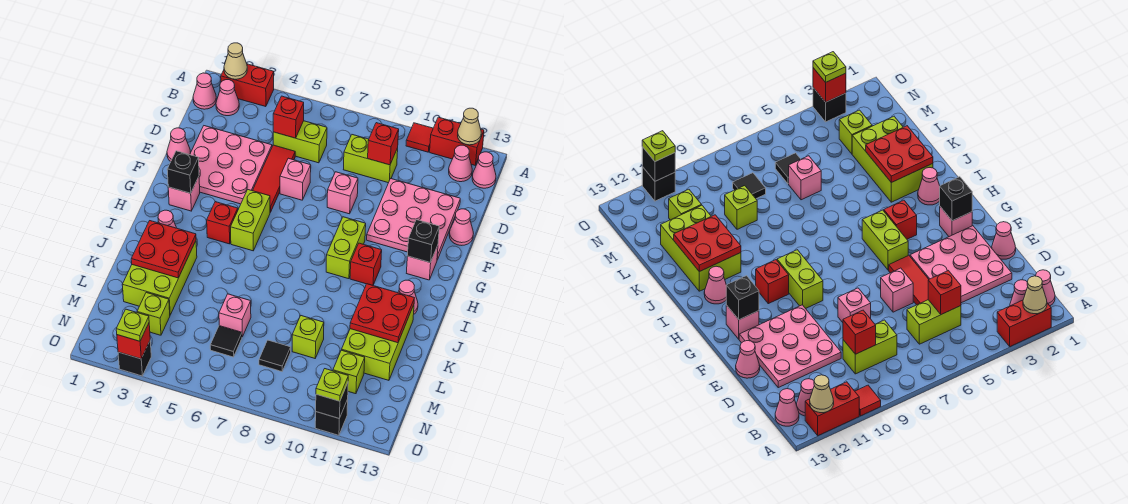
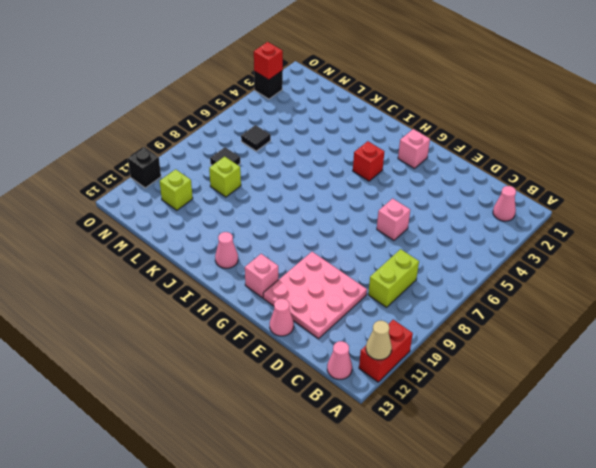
none -> red brick A2:A3 level 1
none -> red tile A10 level 1
none -> pink cone B1 level 1
none -> pink cone B12 level 1

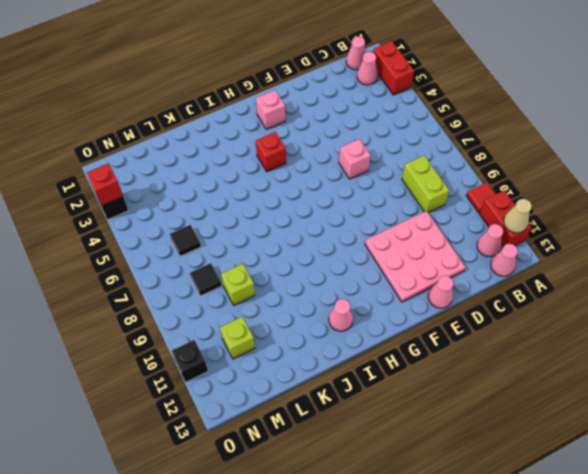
none -> lime brick C5:C6 level 1
none -> pink plate D2:F4 level 1
none -> red tile D5:F5 level 1
none -> pink cone E1 level 1

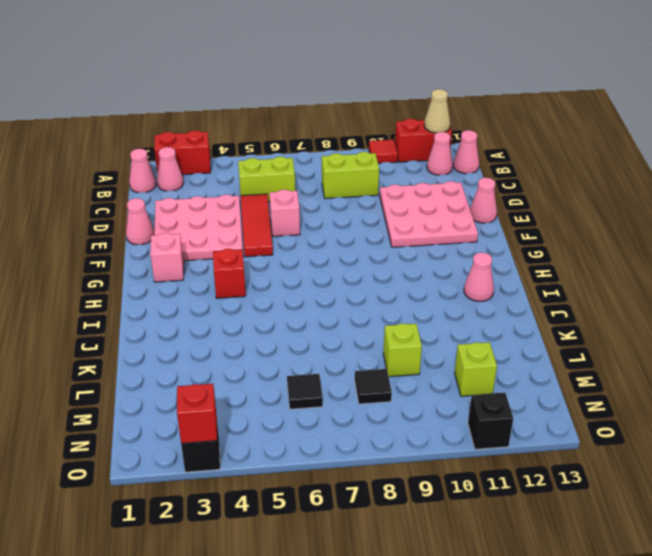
none -> pink brick E8 level 1
none -> lime brick G5:H5 level 1
none -> lime brick G9:H9 level 1
none -> pink brick G12 level 1

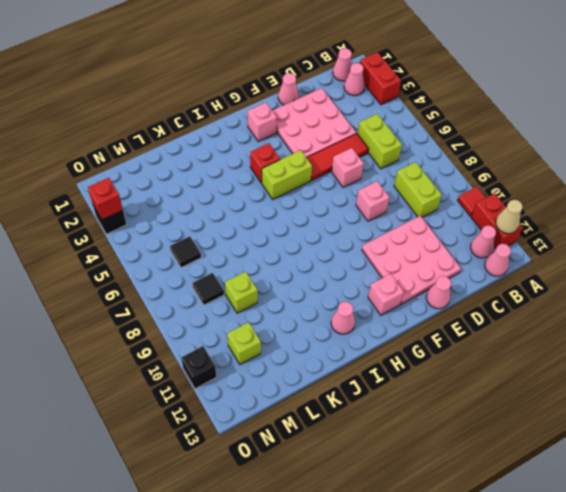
none -> lime brick G9:H9 level 1
none -> red brick H10 level 1
none -> pink cone I2 level 1
none -> lime brick J2:L3 level 1

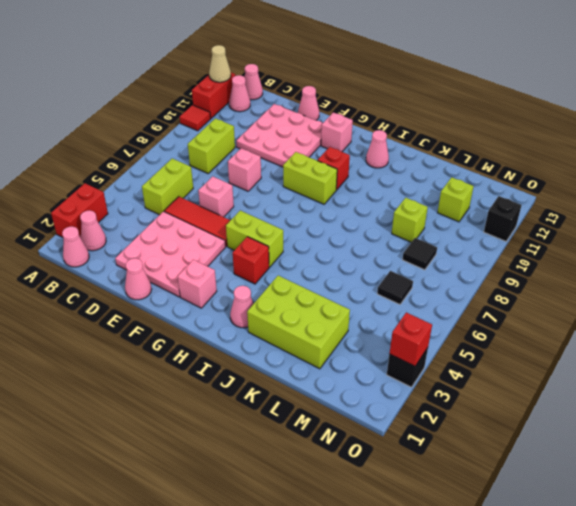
none -> lime brick J11:L12 level 1
none -> pink brick L6 level 1
none -> lime brick M3 level 1
none -> tan cone A2 level 2

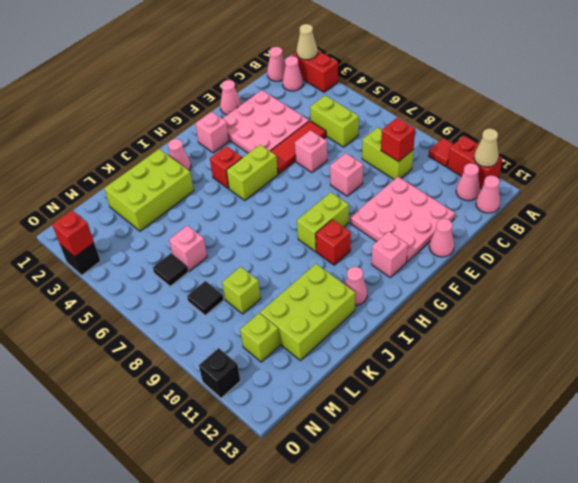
none -> lime brick M3 level 1
none -> red brick C5 level 2
none -> black brick G2 level 2
none -> black brick G12 level 2

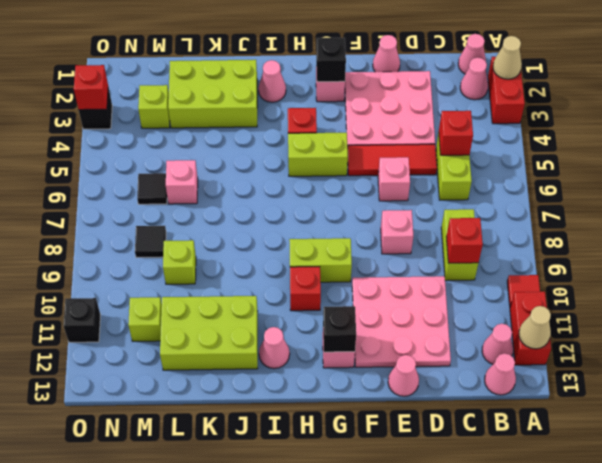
none -> red plate J2:K3 level 2
none -> red plate J11:K12 level 2
none -> black brick O11 level 2
none -> lime plate O3 level 3

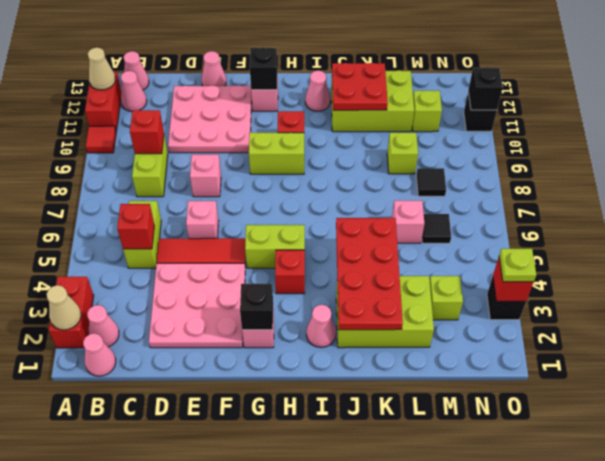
red plate J2:K5 level 2 -> red plate J2:K3 level 2
none -> pink cone E1 level 1
none -> lime plate O11 level 3

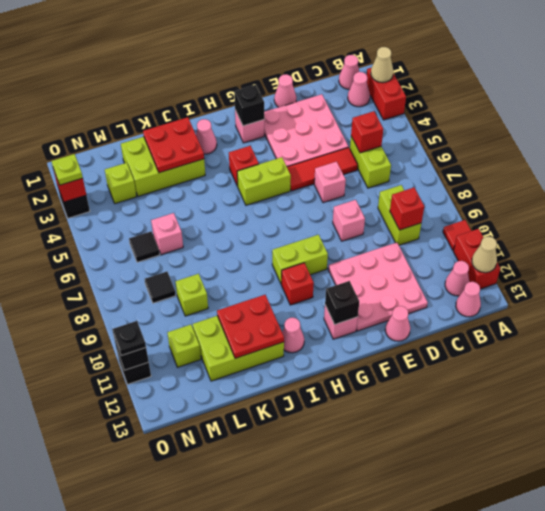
black plate O11 level 3 -> lime plate O11 level 3

